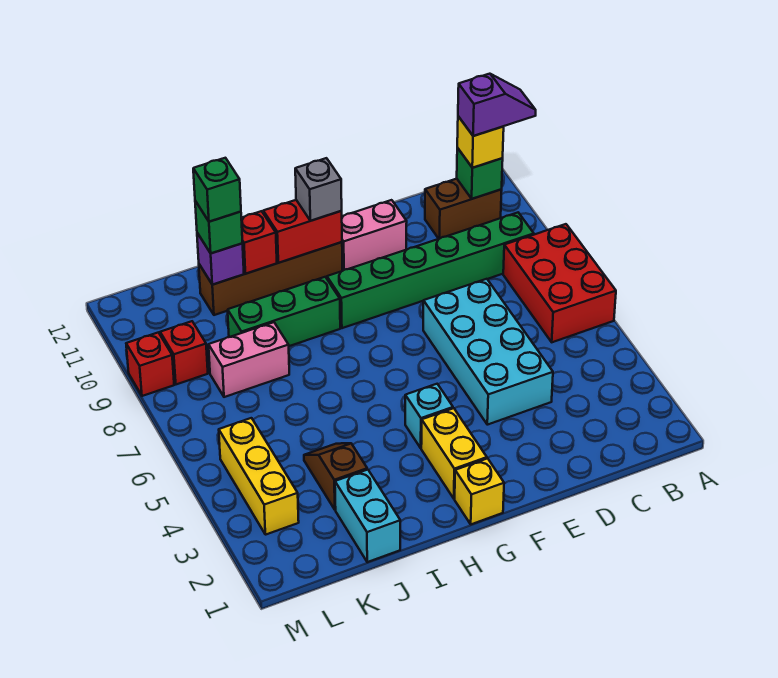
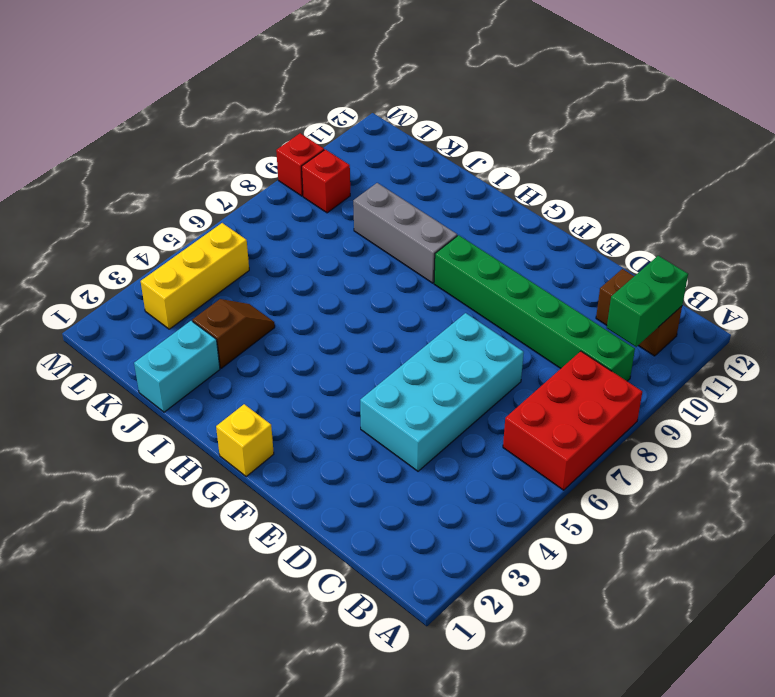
green brick B10:B11 level 2 -> green brick B11 level 2
grey brick H9:J9 level 1 -> green brick H9:J9 level 1
none -> pink brick E11:F11 level 1
none -> yellow brick G2:G3 level 1
none -> cyan brick G4 level 1

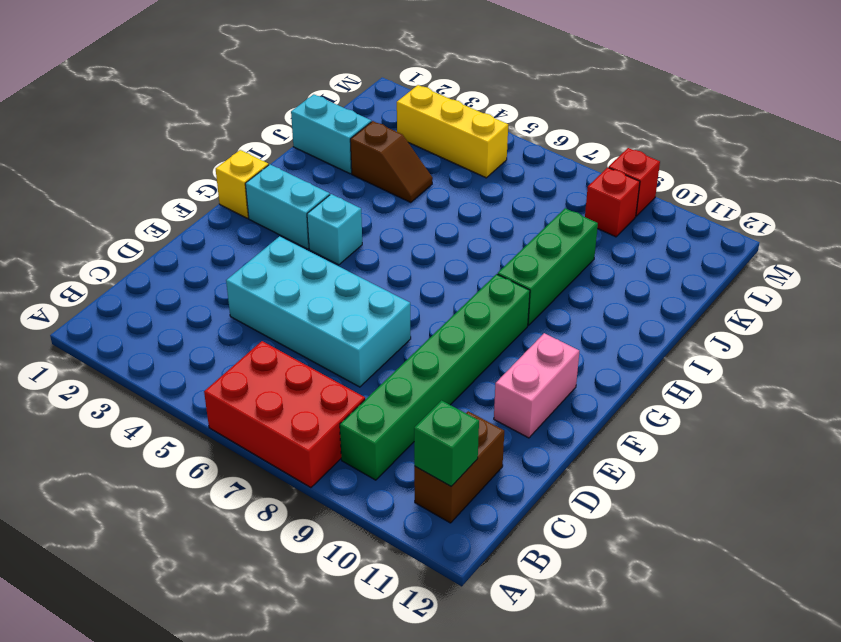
cyan brick G2:G3 level 1 -> yellow brick G2:G3 level 1
none -> brown brick G11:J11 level 1
none -> pink brick J8:K8 level 1
none -> red brick G11:H11 level 2

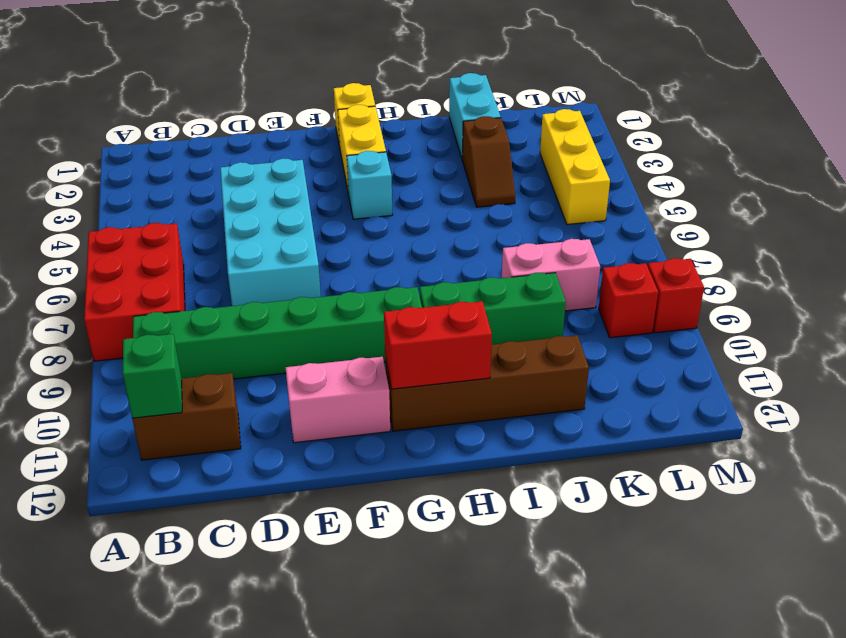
none -> red brick I11 level 2
none -> purple brick J11 level 2
none -> yellow brick B11 level 3

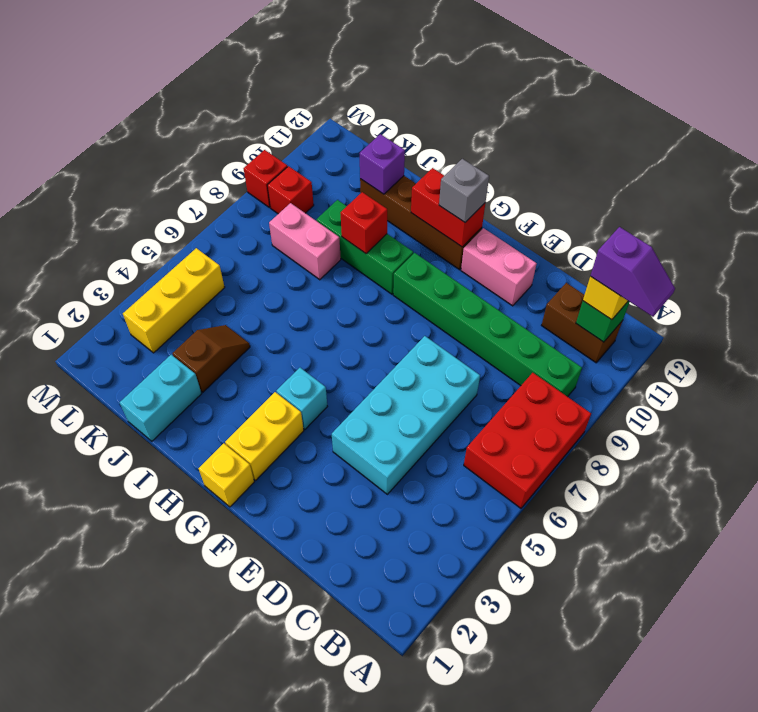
red brick I9 level 2 -> red brick I11 level 2
none -> green brick J11 level 3
none -> green brick J11 level 4

